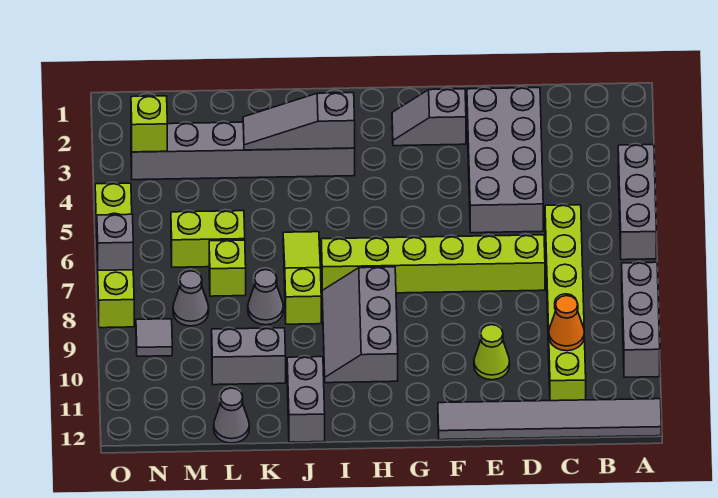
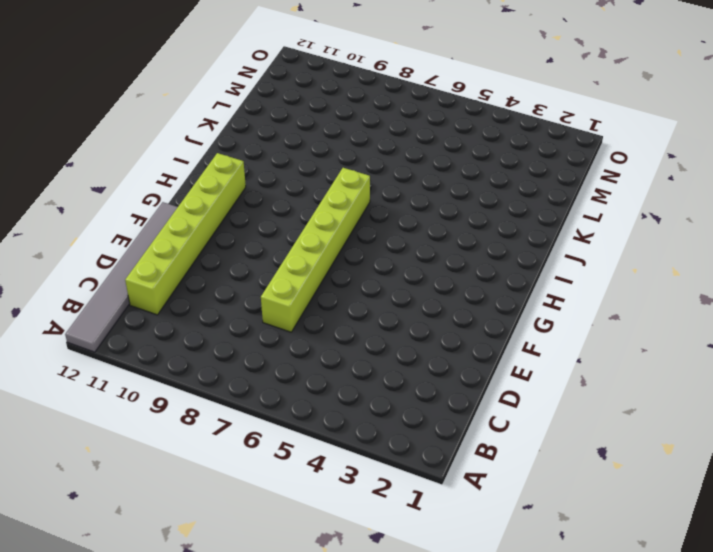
lime brick C11:H11 level 1 -> lime brick C6:C11 level 1
none -> grey brick A4:A6 level 1
none -> grey brick A8:A10 level 1
none -> grey brick D2:E5 level 1

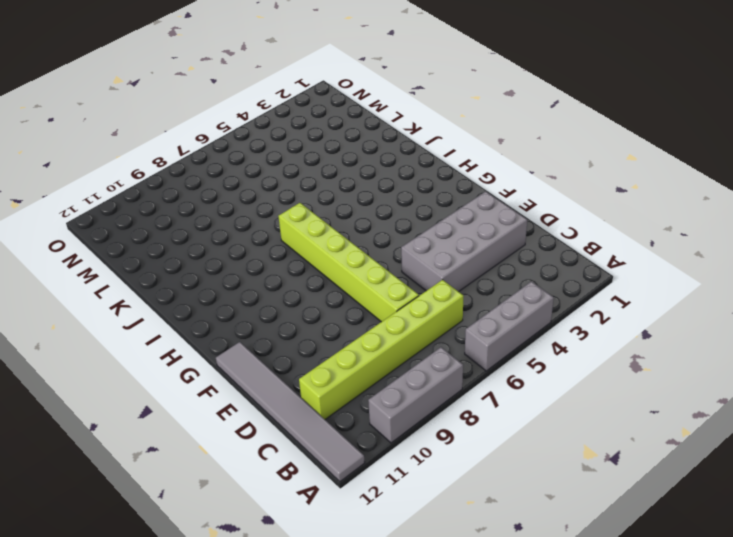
none -> lime cone E10 level 1
none -> grey slope F2:G2 level 1 top F
none -> grey slope H8:I10 level 1 top H

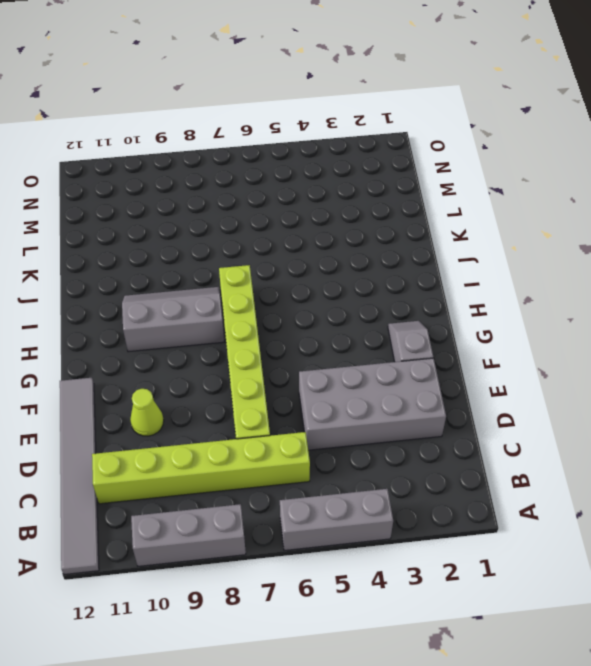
none -> grey brick I3:N3 level 1
none -> lime slope J6:J8 level 1 top 8
none -> grey brick J11:J12 level 1

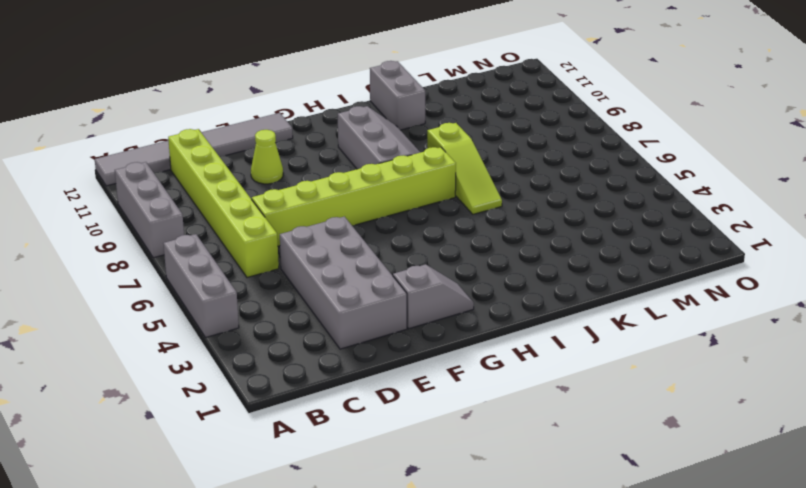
none -> grey brick I3:N3 level 1
none -> grey cone K8 level 1
none -> grey brick K10:L10 level 1

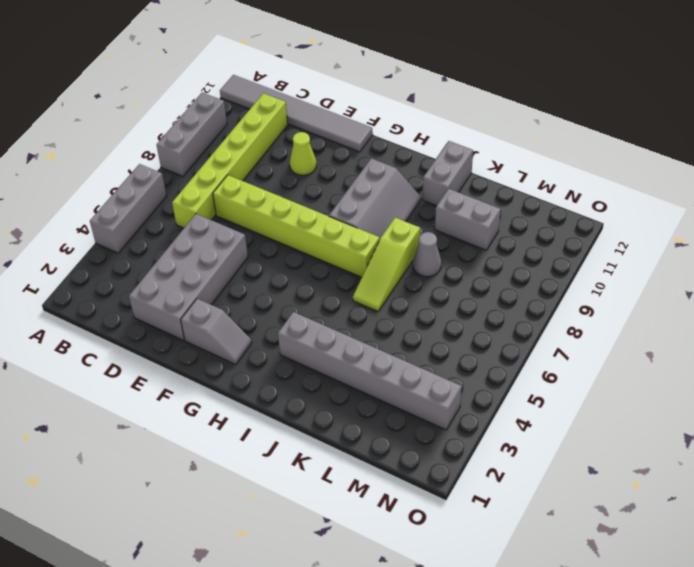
none -> lime brick L6:M6 level 1
none -> lime brick L7 level 1
none -> grey cone L12 level 1

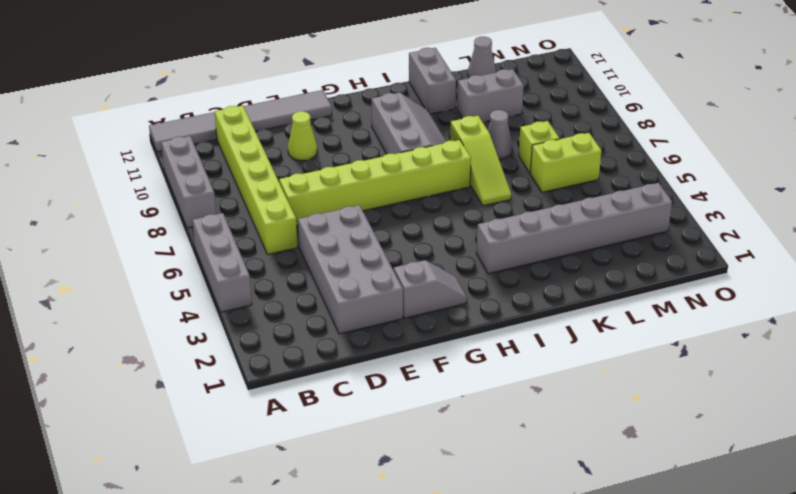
none -> grey cone M8 level 1
none -> grey tile N9 level 1
none -> lime brick O5:O8 level 1

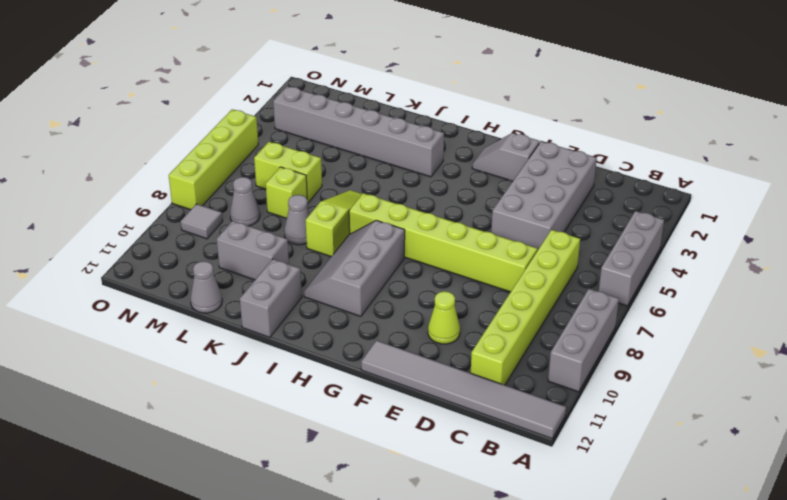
none -> orange cone C10 level 2
none -> grey slope I3:K3 level 2 top I
none -> lime brick N3 level 2

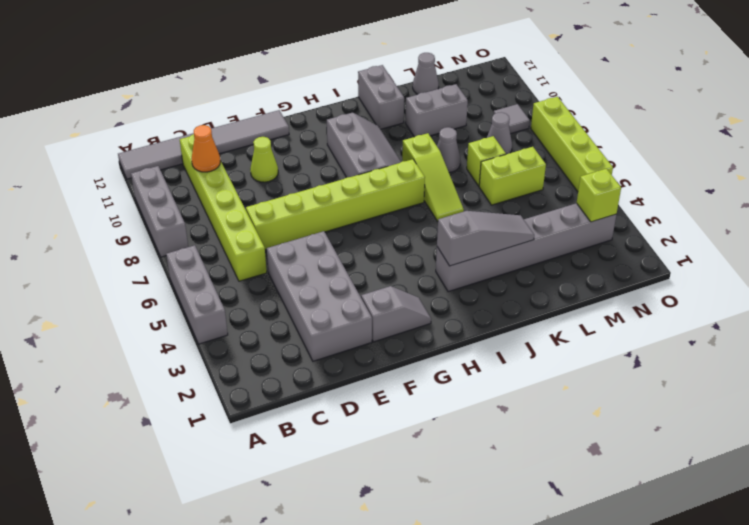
none -> grey brick O7 level 2

